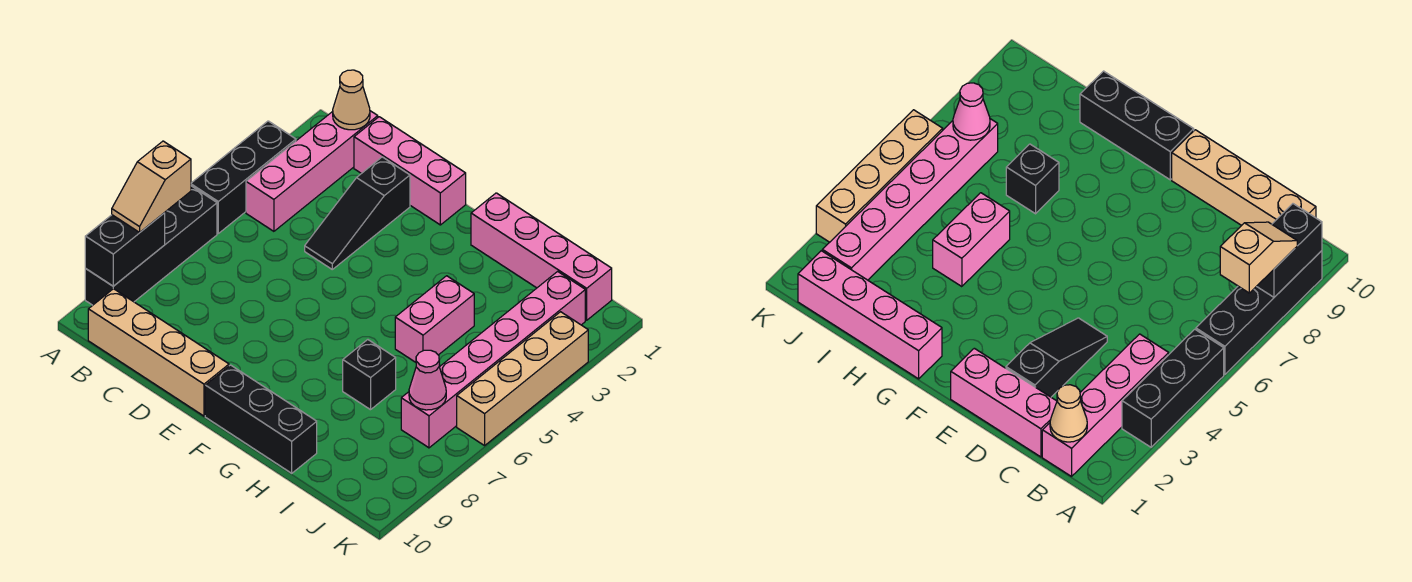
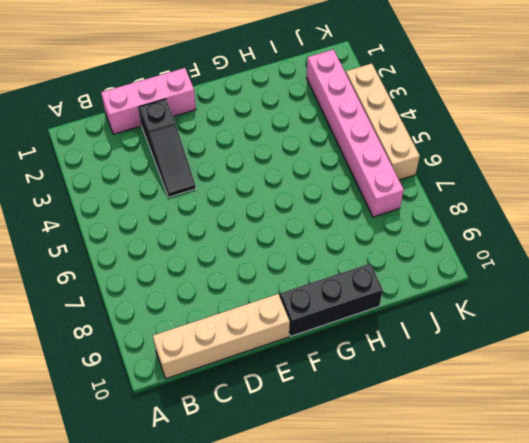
none -> black brick A3:A5 level 1
none -> black brick A6:A9 level 1
none -> pink brick B1:B4 level 1

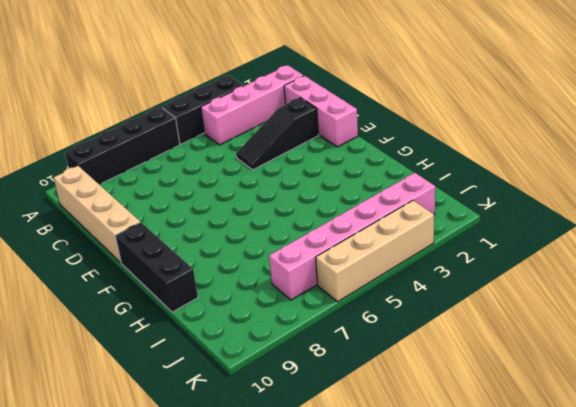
none -> pink brick G1:J1 level 1
none -> pink brick H4:H5 level 1
none -> black brick H7 level 1

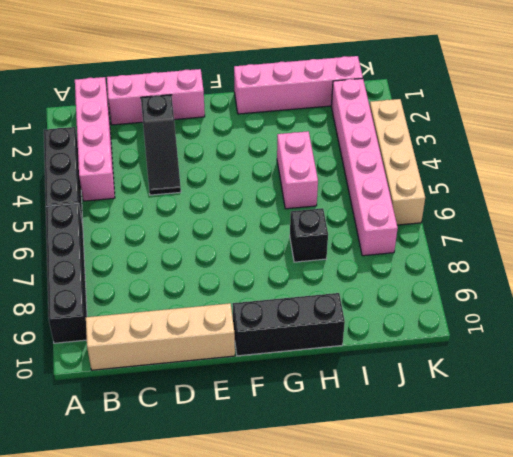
none -> black brick A8:A9 level 2
none -> tan cone B1 level 2
none -> pink cone J7 level 2

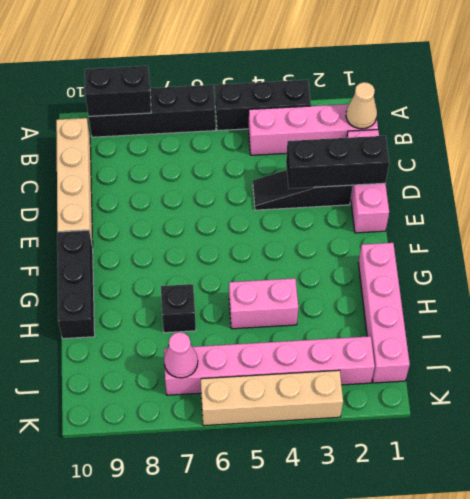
black brick D1:D3 level 2 -> none
none -> tan slope A7:A8 level 3 top 7

